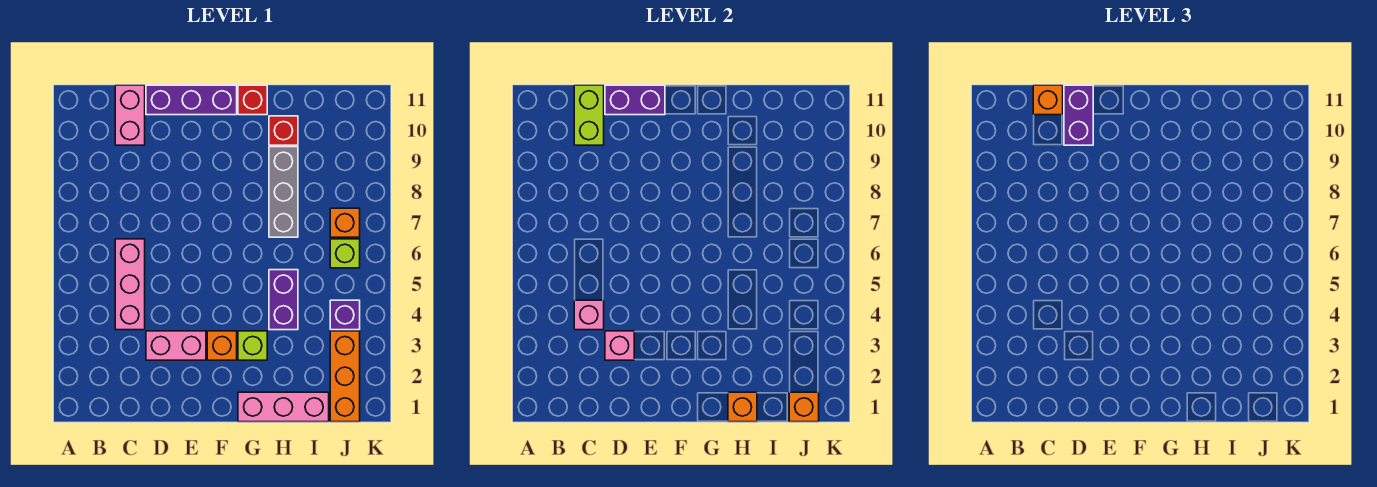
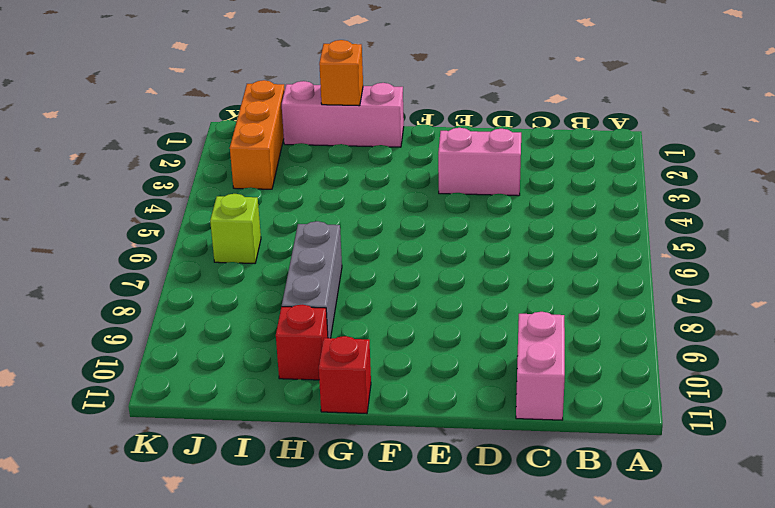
none -> pink brick C4:C6 level 1
none -> purple brick D11:F11 level 1
none -> orange brick F3 level 1

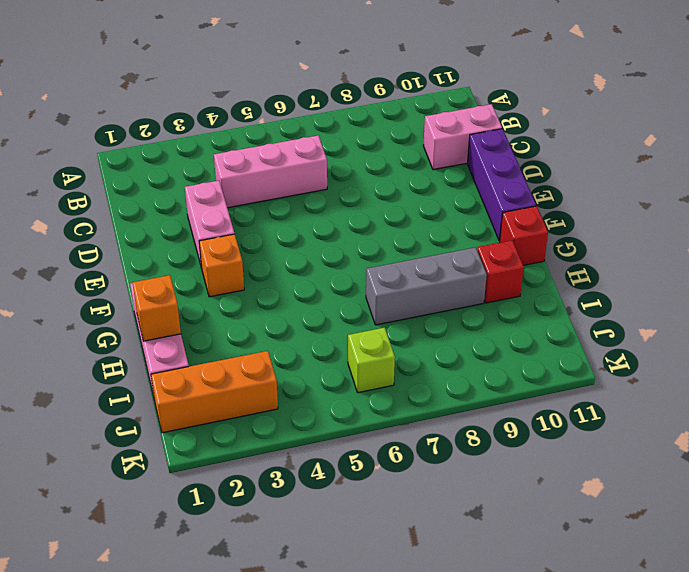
none -> lime brick G3 level 1
none -> purple brick H4:H5 level 1
none -> purple brick J4 level 1

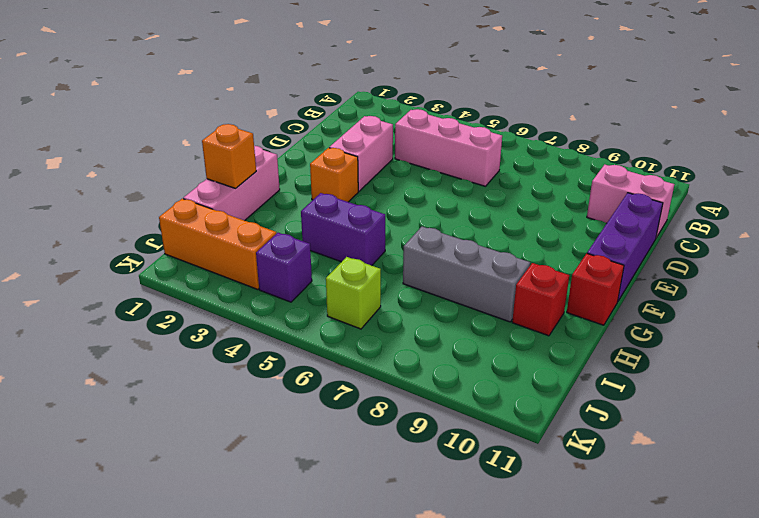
none -> lime brick G3 level 1
none -> orange brick J7 level 1
none -> pink brick C4 level 2

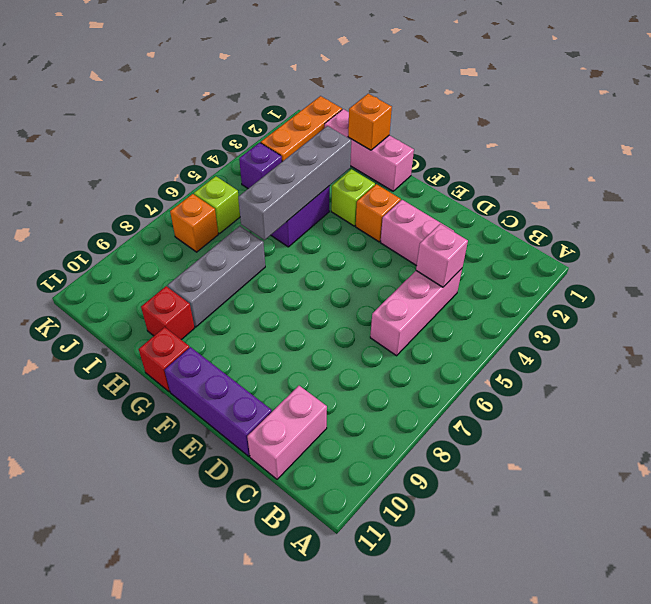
grey brick H3:H6 level 2 -> none
none -> lime brick C10:C11 level 2
none -> pink brick D3 level 2
none -> purple brick D11:E11 level 2

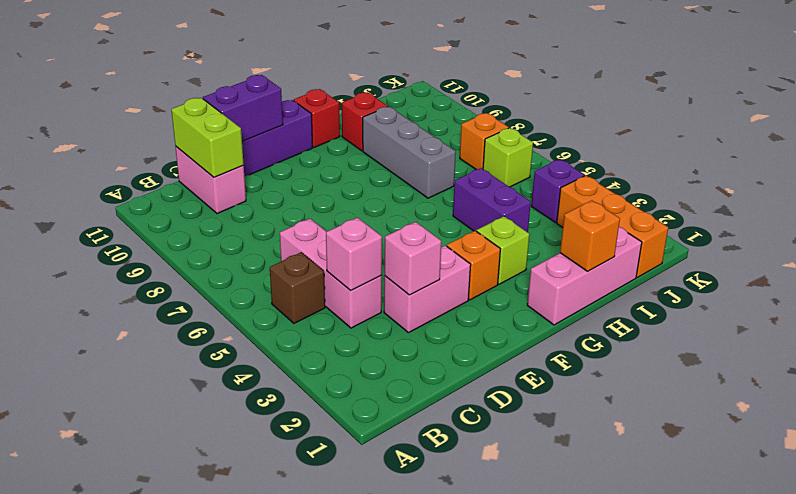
brown brick B5 level 1 -> none
none -> orange brick J1 level 2
none -> orange brick C11 level 3
none -> purple brick D10:D11 level 3

